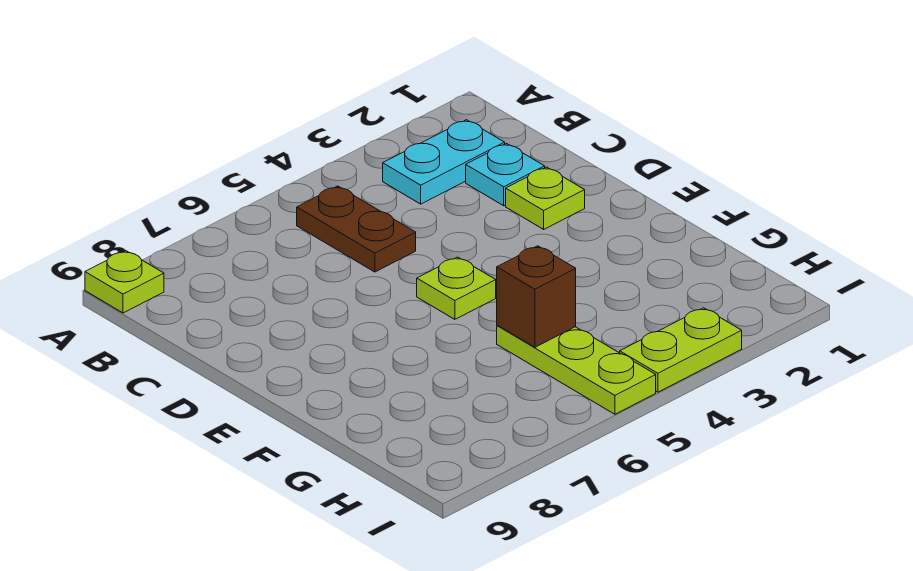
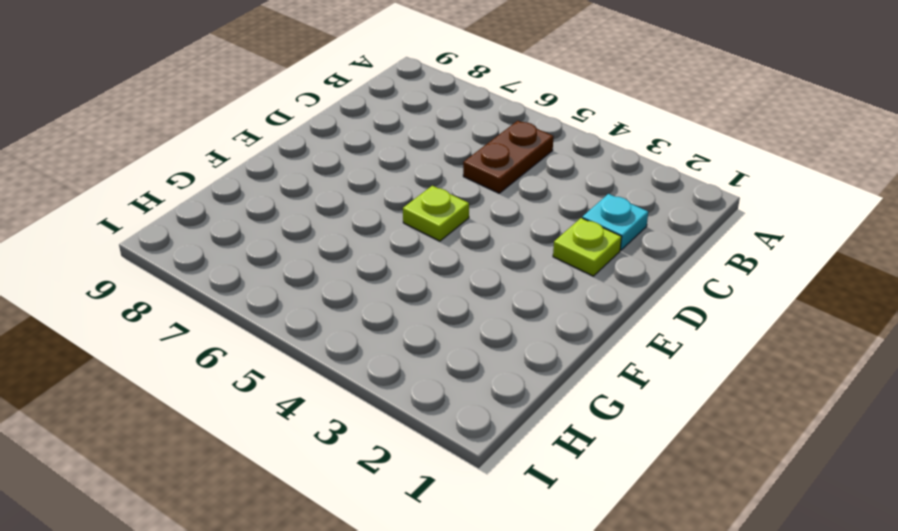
none -> lime plate A9 level 1
none -> cyan plate B2:B3 level 1

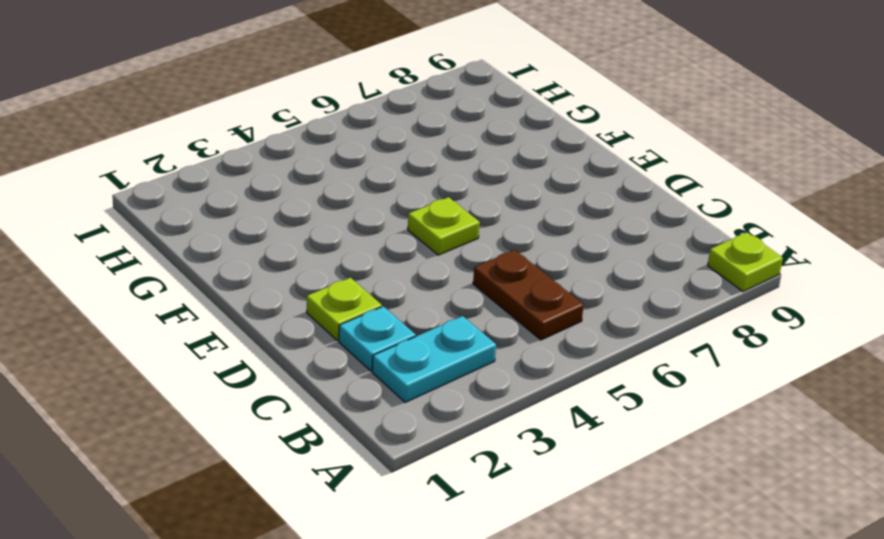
none -> lime plate G5:I5 level 1
none -> lime plate I3:I4 level 1

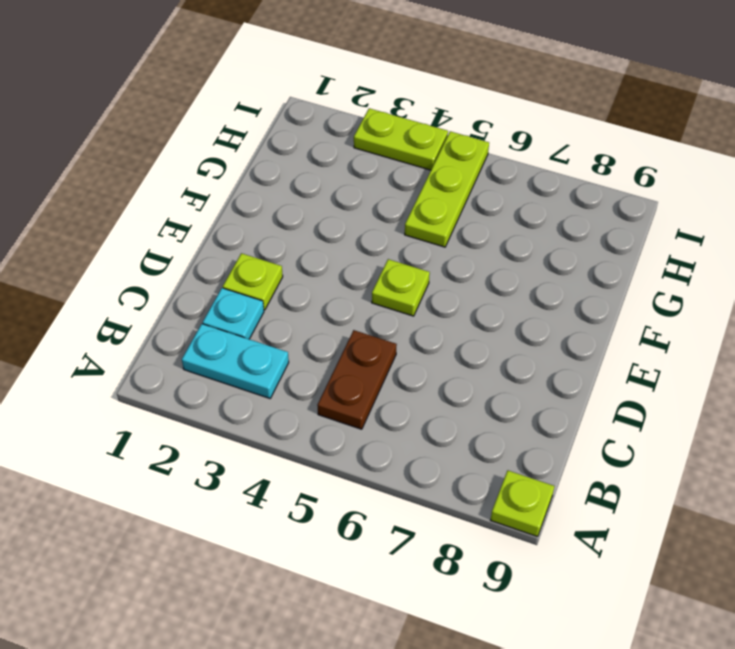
none -> brown brick G5 level 2

